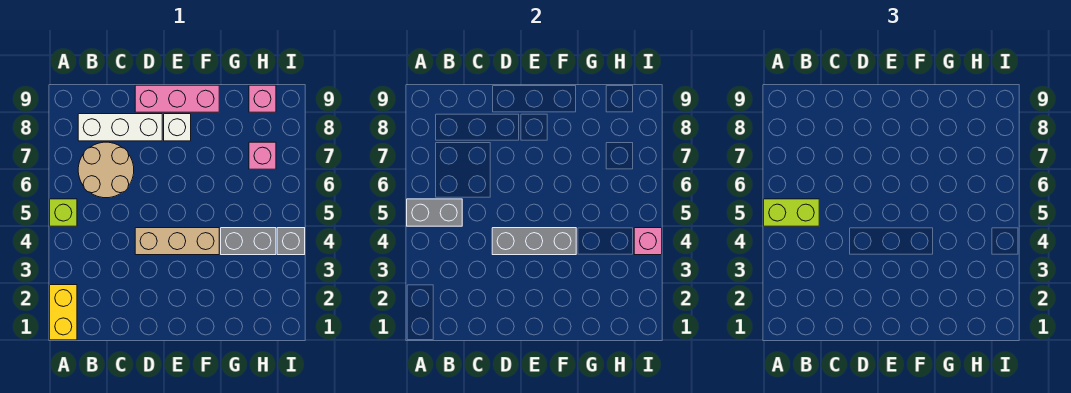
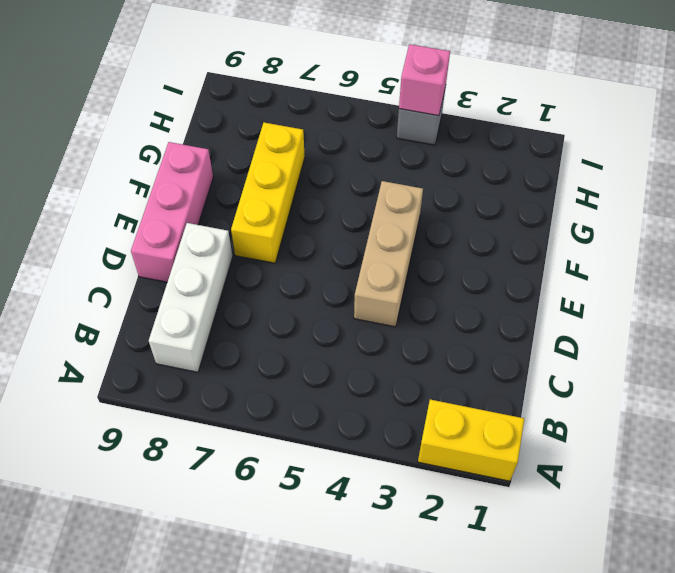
yellow brick E7:G7 level 1 -> none
none -> lime brick A5 level 1
none -> tan round brick B6:C7 level 1
none -> white brick E8 level 1

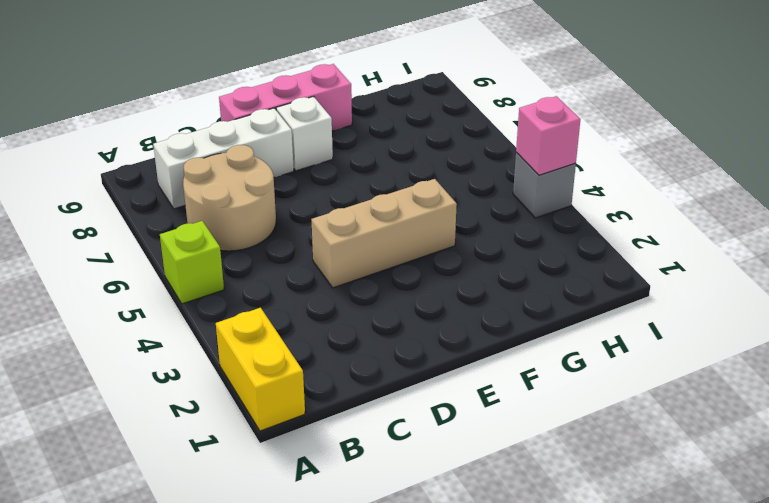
none -> grey brick G4:H4 level 1
none -> pink brick H7 level 1
none -> pink brick H9 level 1

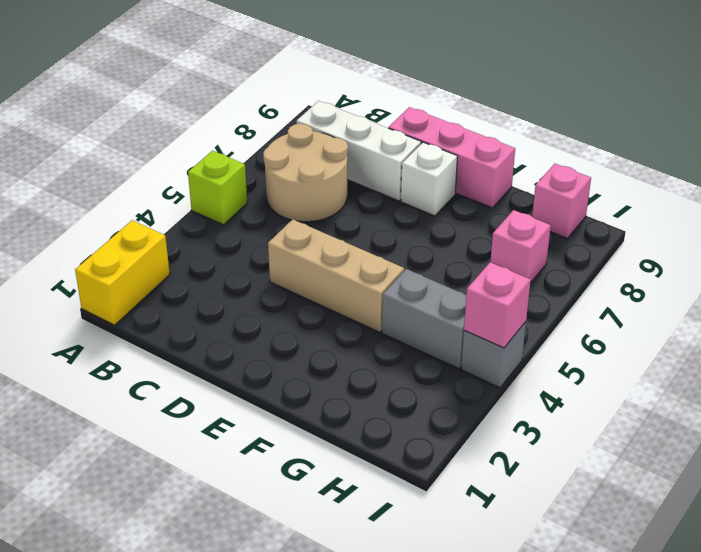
none -> grey brick A5:B5 level 2
none -> grey brick D4:F4 level 2
none -> lime brick A5:B5 level 3

